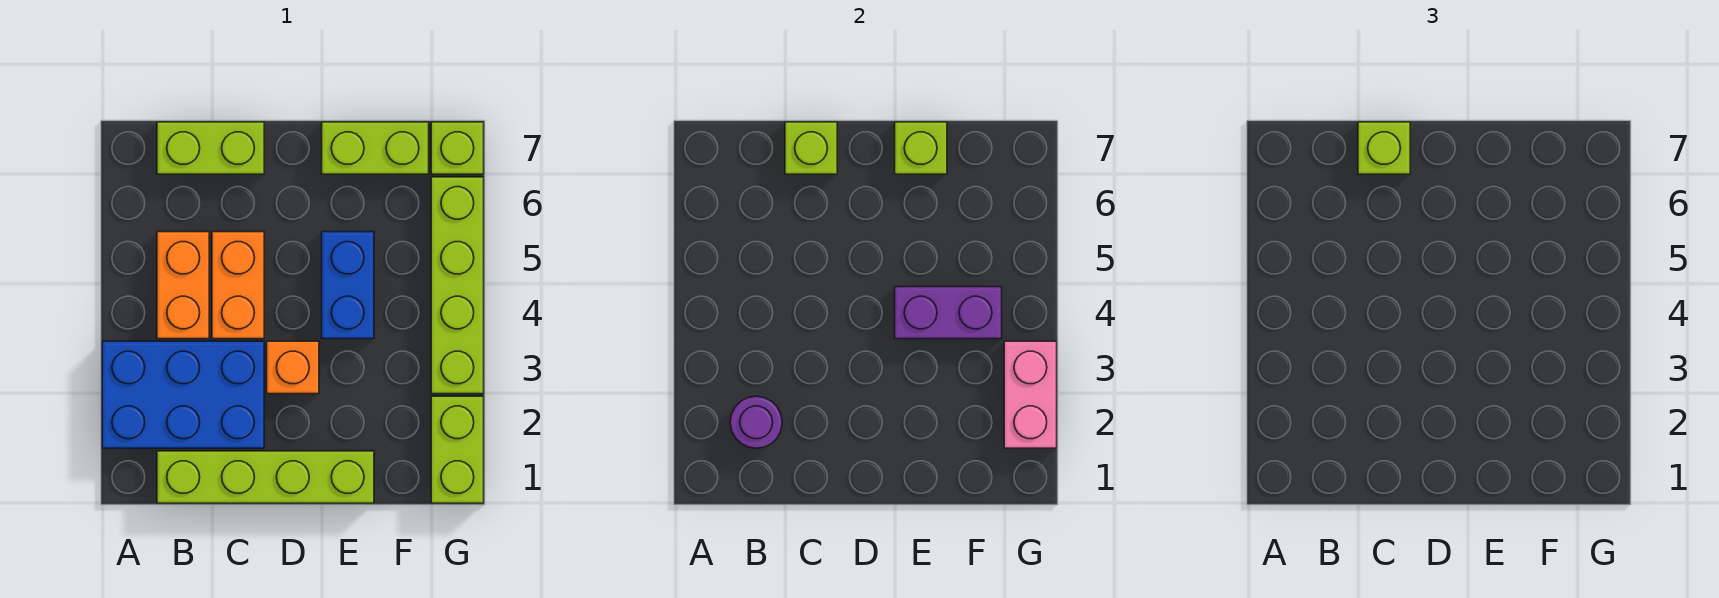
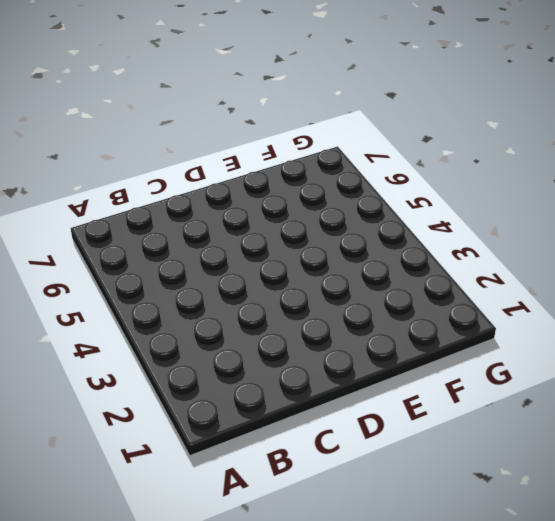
none -> blue brick A2:C3 level 1
none -> lime brick B1:E1 level 1
none -> orange brick B4:B5 level 1

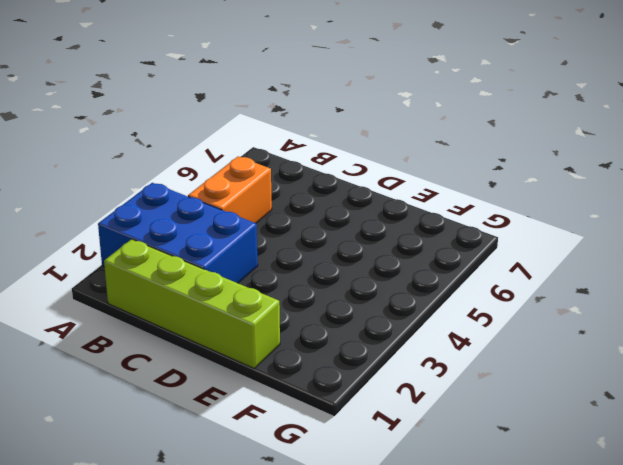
none -> lime brick B7:C7 level 1
none -> orange brick C4:C5 level 1
none -> orange brick D3 level 1

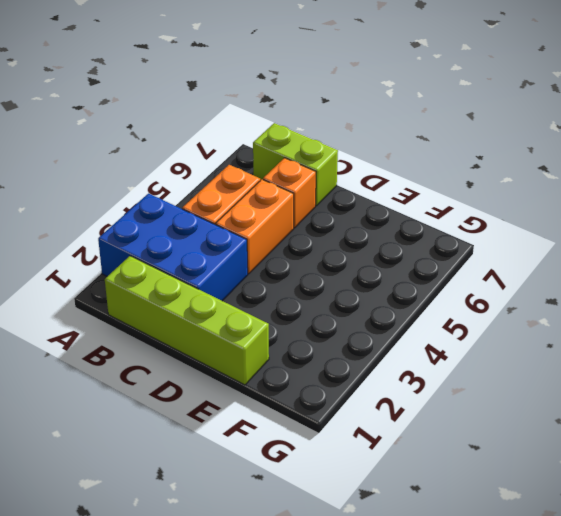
orange brick C6 level 1 -> orange brick D3 level 1
none -> blue brick E4:E5 level 1
none -> lime brick E7:F7 level 1
none -> lime brick G1:G2 level 1

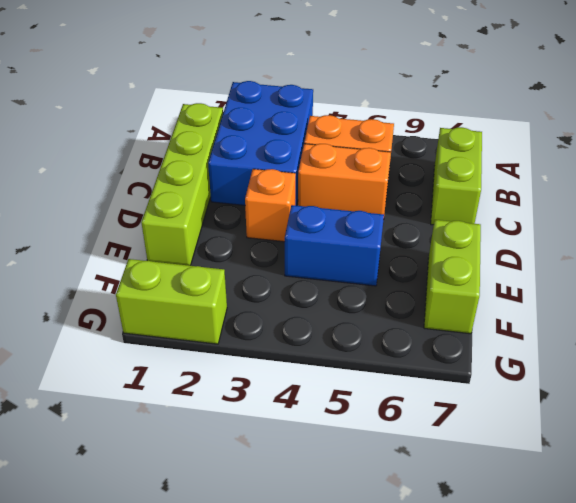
none -> lime brick G3:G6 level 1
none -> lime brick G7 level 1
none -> purple round brick B2 level 2

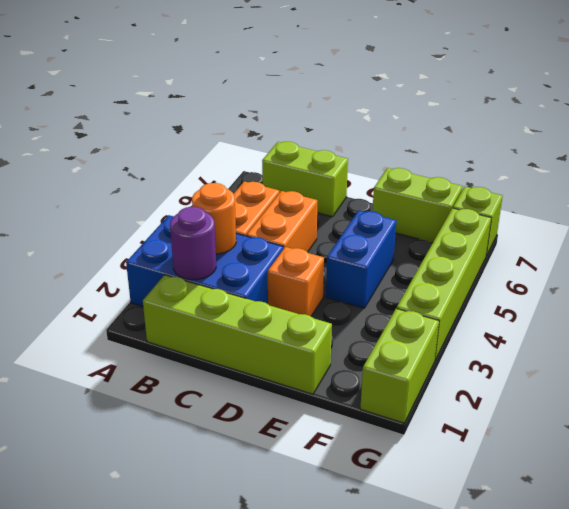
orange round brick B3 level 2 -> none
none -> lime brick C7 level 2
none -> purple brick E4:F4 level 2
none -> lime brick E7 level 2

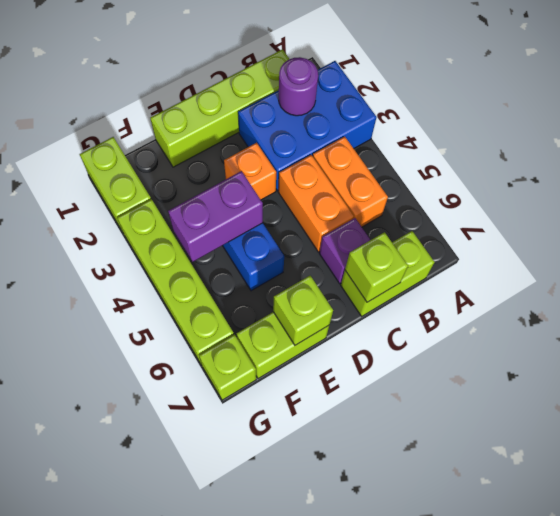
purple brick C6 level 1 -> none
none -> pink brick G2:G3 level 2
none -> lime brick C7 level 3

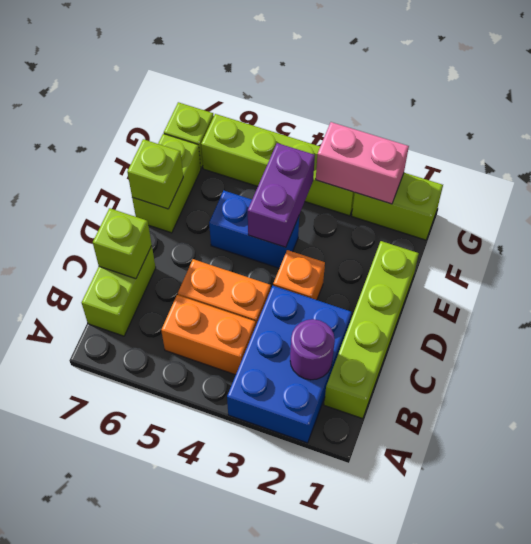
none -> lime brick C7 level 3

